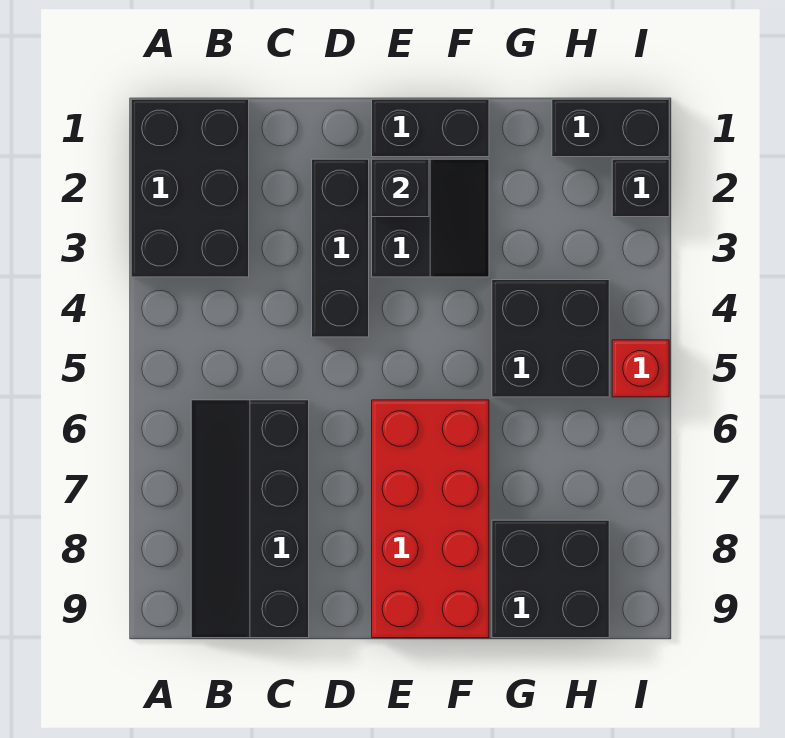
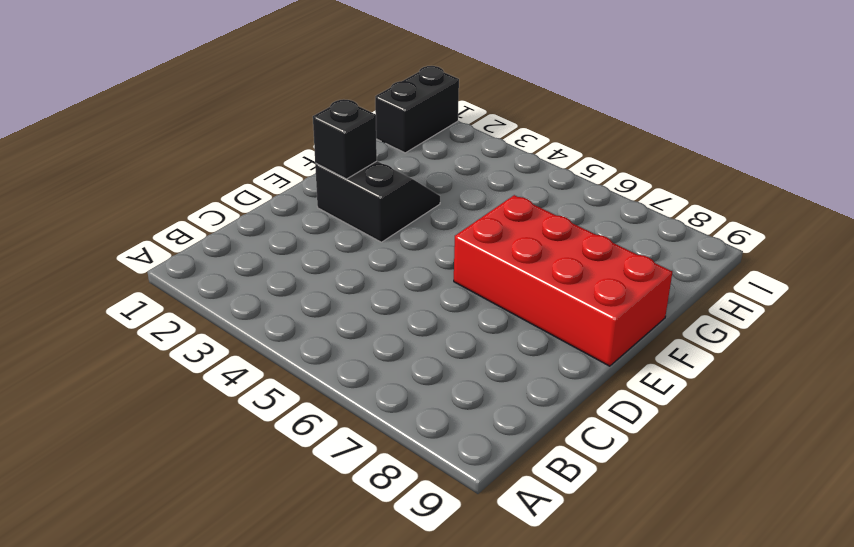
none -> black brick A1:B3 level 1
none -> black slope B6:C9 level 1 top C
none -> black brick D2:D4 level 1

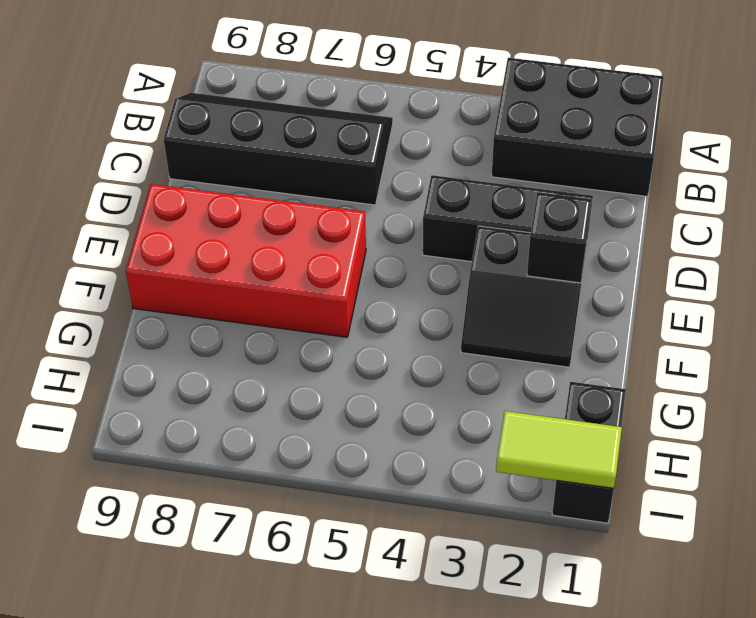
lime tile I1:I2 level 2 -> none
none -> black brick E1:F1 level 1
none -> black brick G4:H5 level 1
none -> black brick G8:H9 level 1

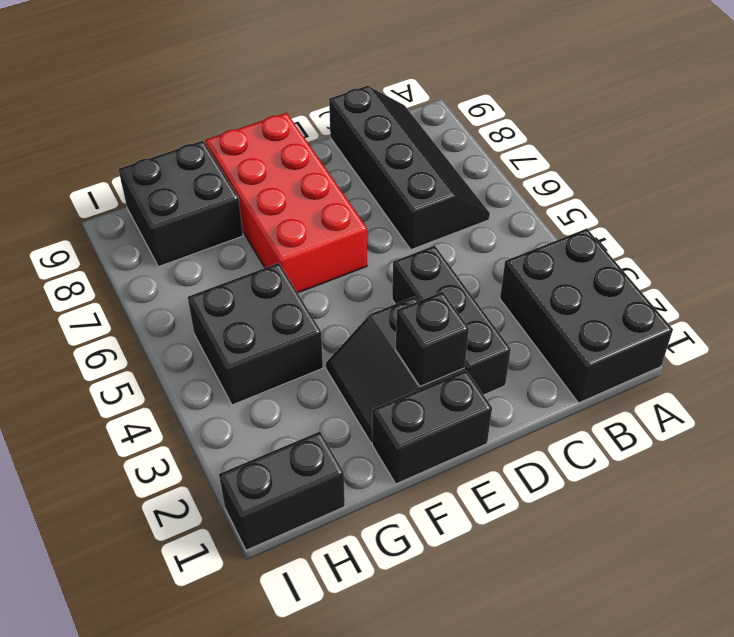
none -> black brick I2 level 1
none -> red brick I5 level 1

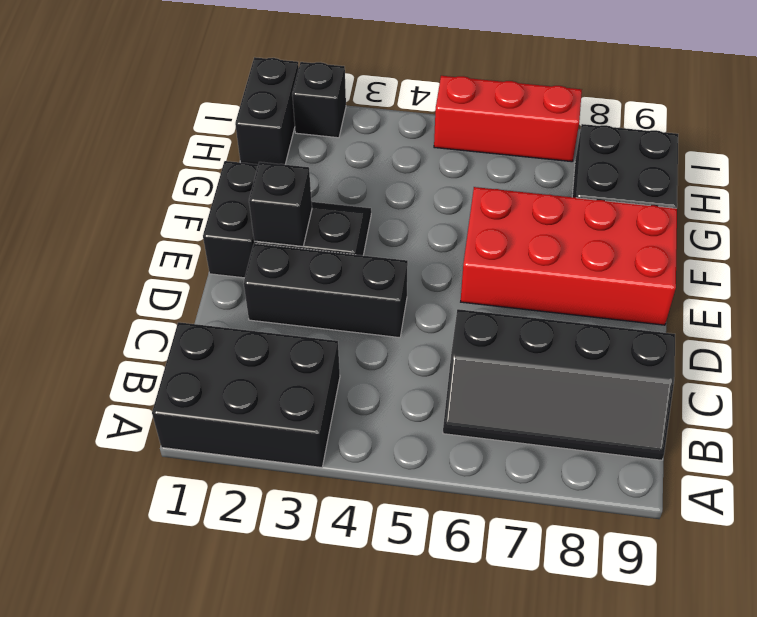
red brick I5:I7 level 1 -> red brick I5 level 1
none -> black brick G4:H5 level 1

